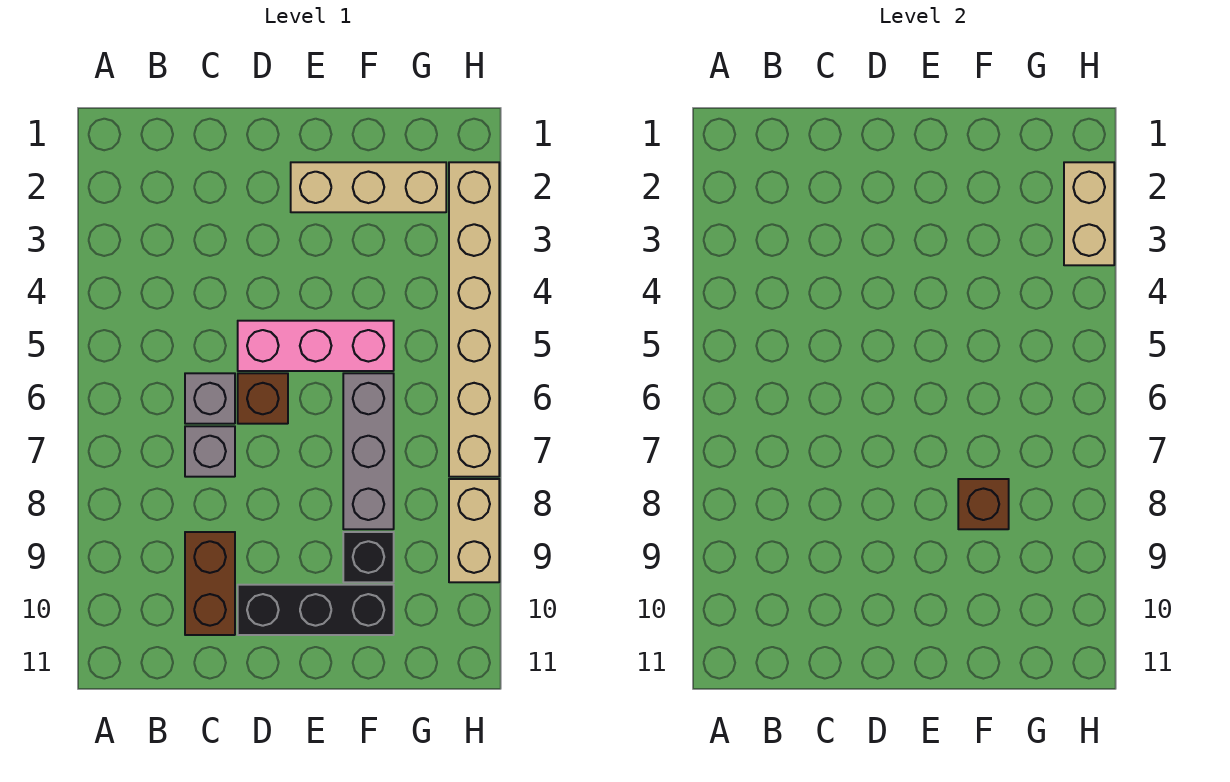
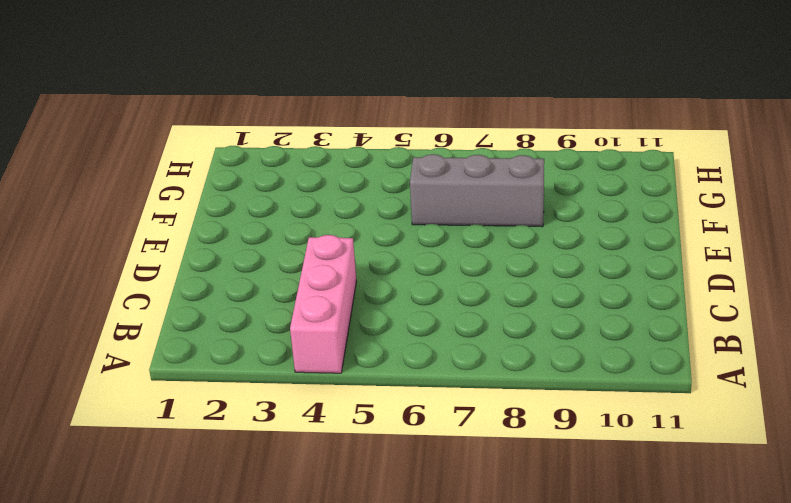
pink brick A4:C4 level 1 -> pink brick D5:F5 level 1
none -> grey brick C6 level 1
none -> grey brick C7 level 1
none -> brown brick C9:C10 level 1

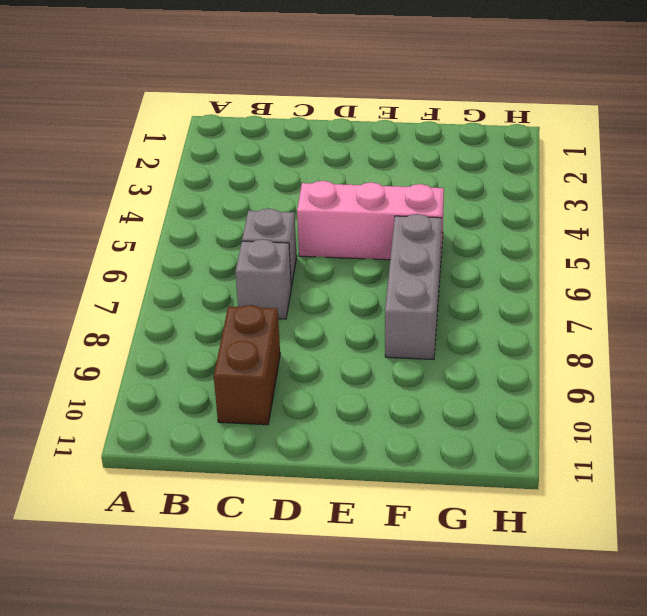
none -> brown brick D6 level 1
none -> black brick D10:F10 level 1
none -> tan brick E2:G2 level 1

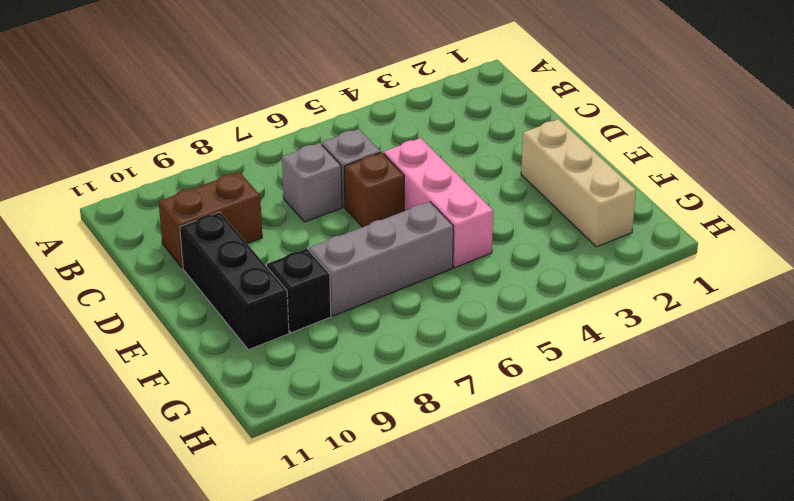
none -> tan brick H2:H7 level 1
none -> tan brick H8:H9 level 1
none -> brown brick F8 level 2

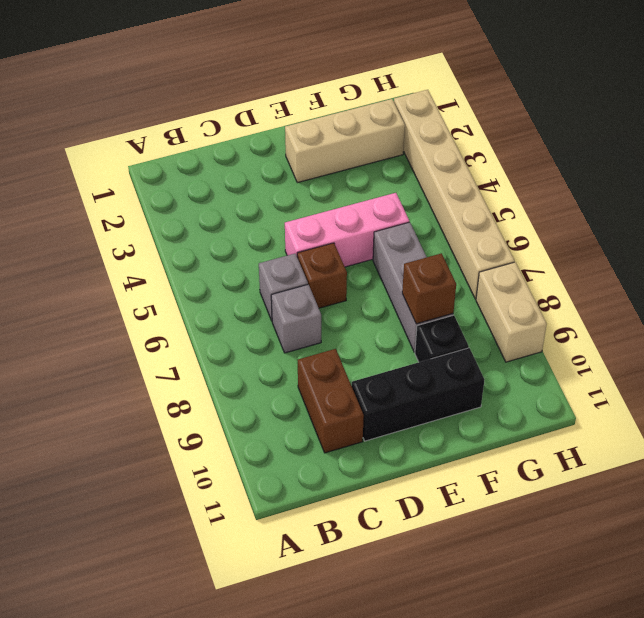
none -> tan brick H2:H3 level 2

